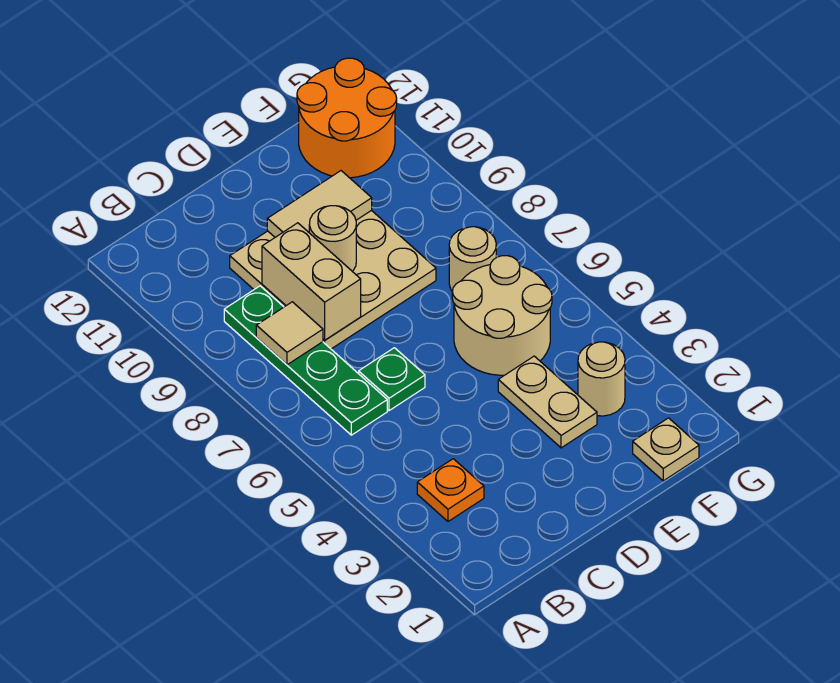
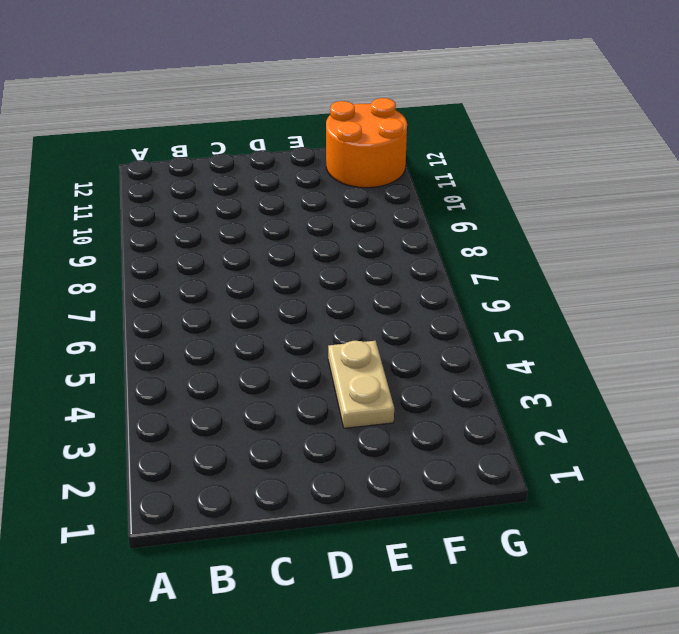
none -> orange plate B3 level 1
none -> green plate B6:B9 level 1
none -> green plate C6 level 1

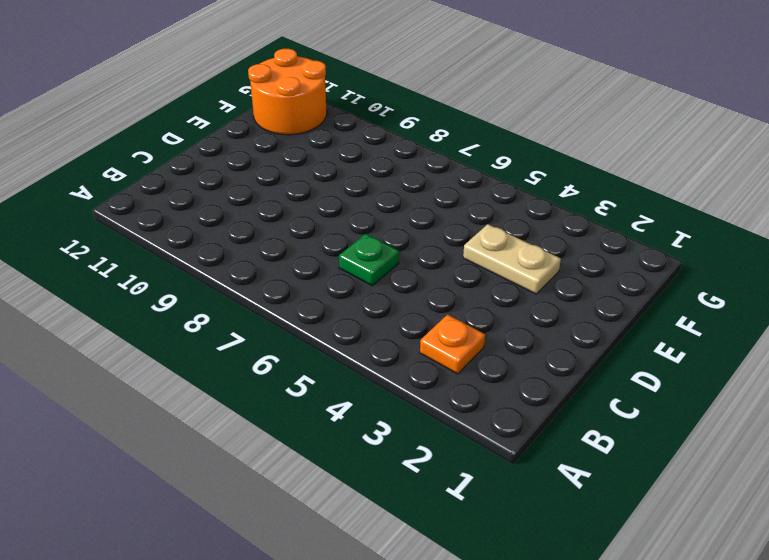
none -> green plate B6:B9 level 1
none -> tan plate C8:E10 level 1
none -> tan round brick E5:F6 level 1

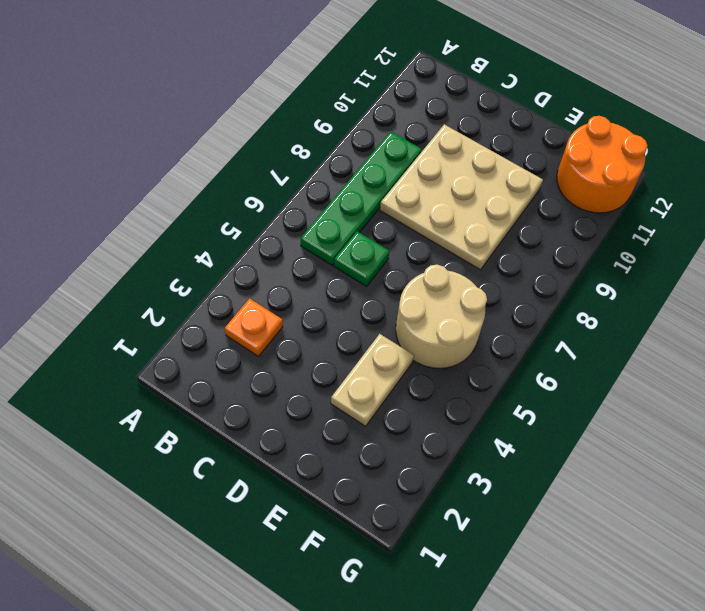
none -> tan plate F1 level 1
none -> tan round brick F3 level 1
none -> tan round brick F7 level 1

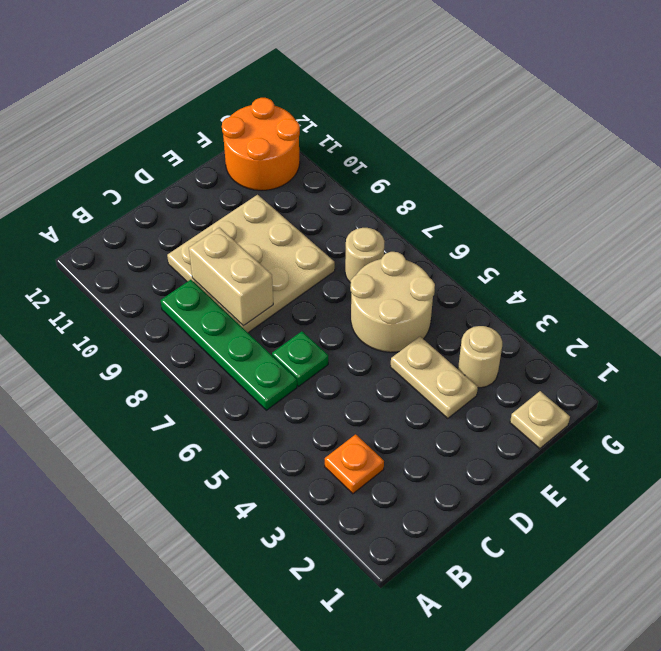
none -> tan tile B8 level 2
none -> tan round brick D9 level 2
none -> tan tile D10:E10 level 2

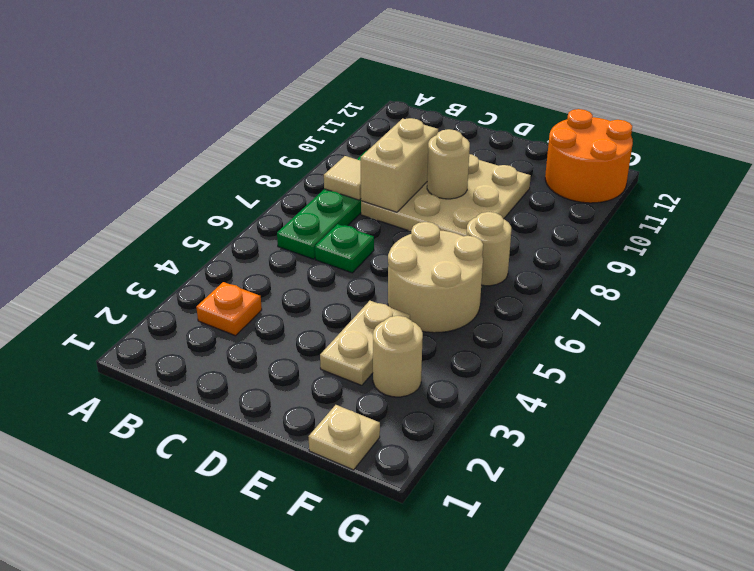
none -> tan tile D10:E10 level 2

